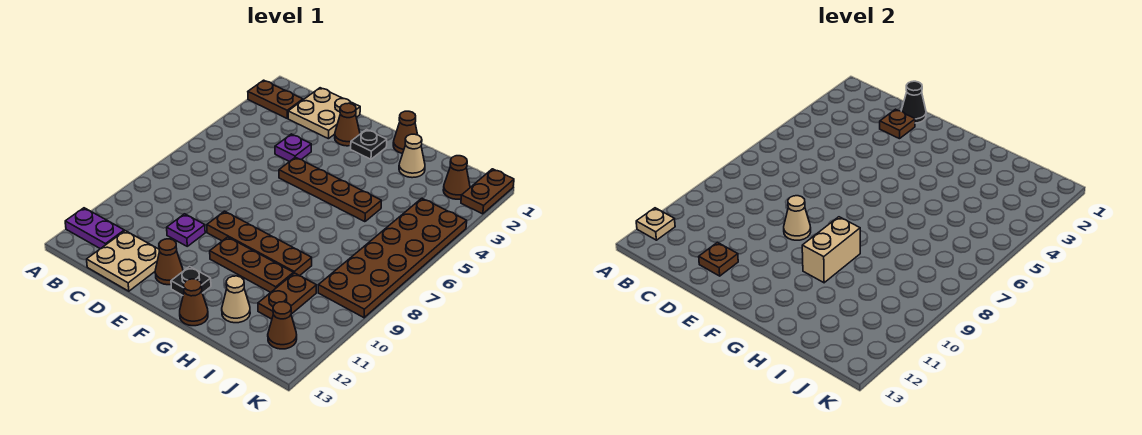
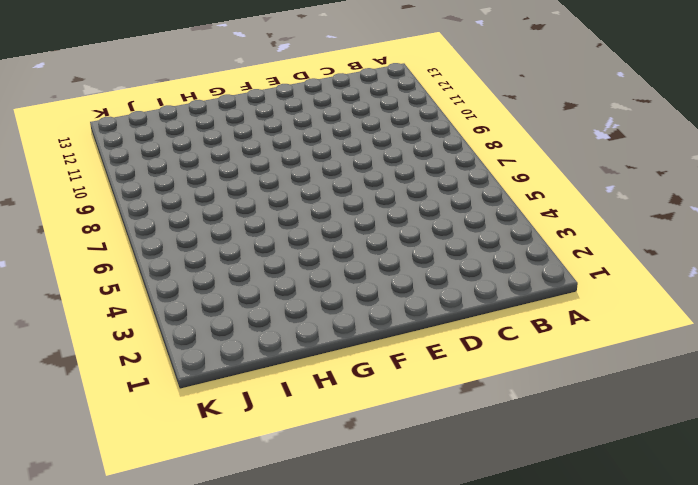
none -> brown plate A2:B2 level 1
none -> purple plate A12:B12 level 1
none -> tan plate C1:D2 level 1

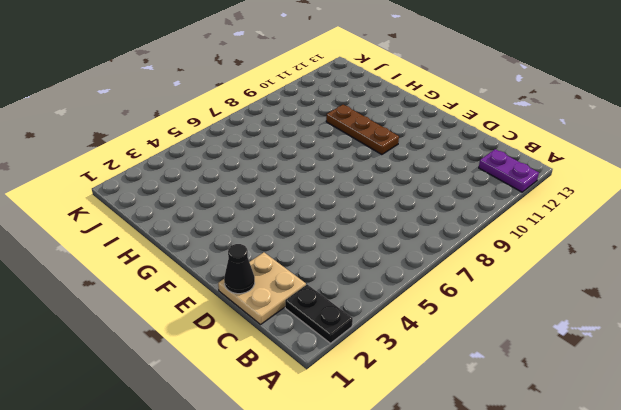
black plate A2:B2 level 1 -> brown plate A2:B2 level 1
none -> tan plate C12:D13 level 1
none -> purple plate D4 level 1
none -> purple plate D10 level 1

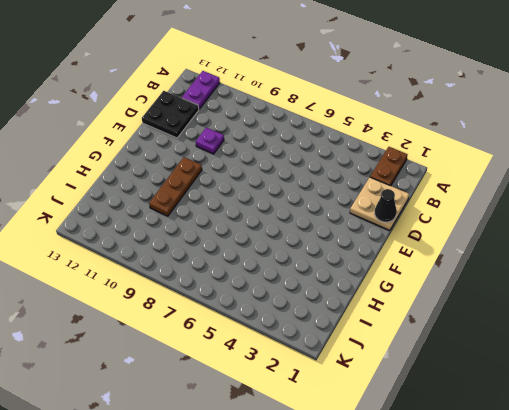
black plate C12:D13 level 1 -> tan plate C12:D13 level 1
none -> purple plate D4 level 1
none -> brown cone E2 level 1
none -> brown plate E5:H5 level 1

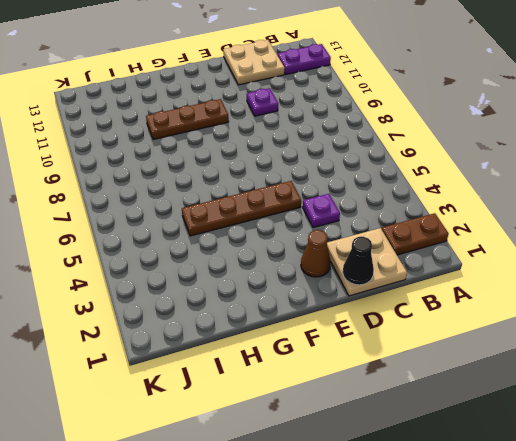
none -> brown plate E9:H9 level 1
none -> brown cone E12 level 1
none -> black plate F2 level 1

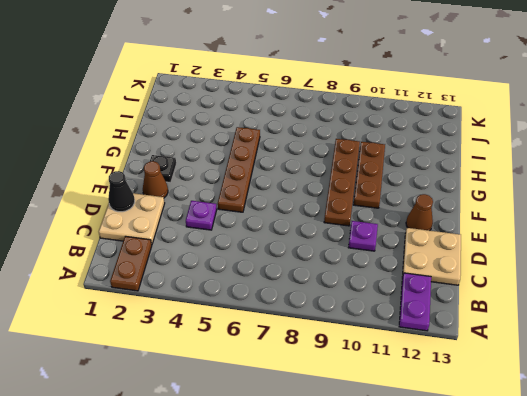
none -> black plate F12 level 1
none -> brown cone G1 level 1
none -> brown cone G13 level 1

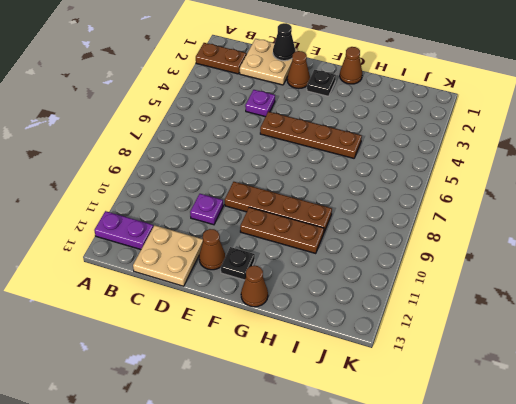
none -> tan cone H2 level 1
none -> tan cone H12 level 1
none -> brown plate I10:I11 level 1

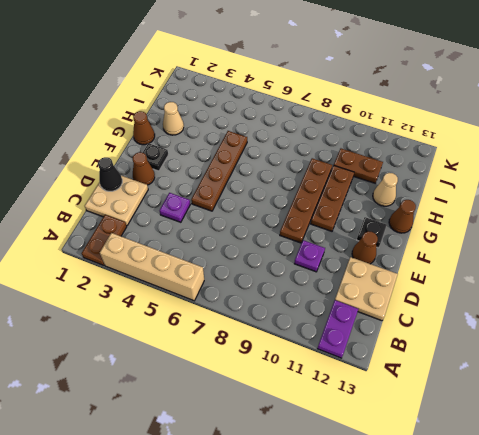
tan brick A3:A6 level 1 -> none
none -> brown cone J2 level 1
none -> brown plate J4:K9 level 1
none -> brown cone J12 level 1

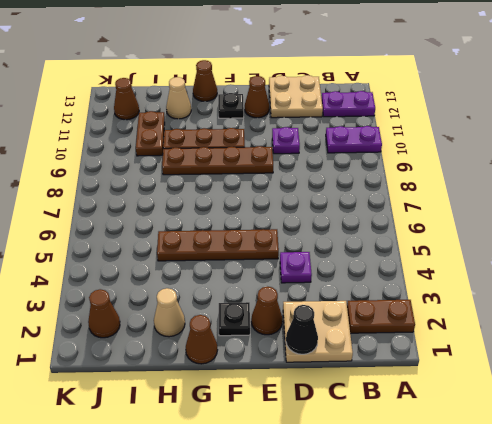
purple plate A10:B10 level 1 -> none
none -> brown plate J4:K9 level 1
none -> brown plate K1:K2 level 1
none -> tan plate A12 level 2

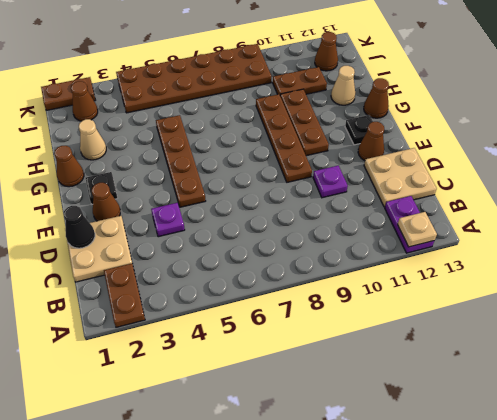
none -> brown plate D2 level 2
none -> brown plate D12 level 2
none -> tan cone E9 level 2

